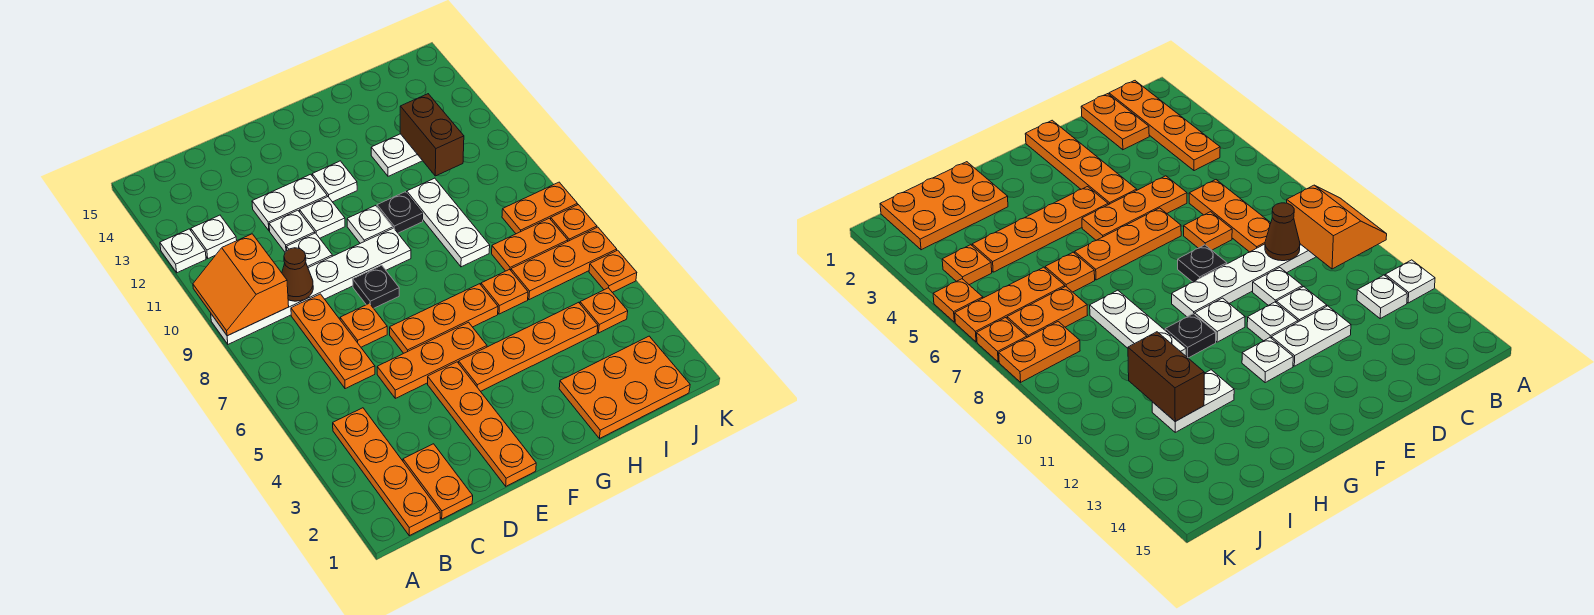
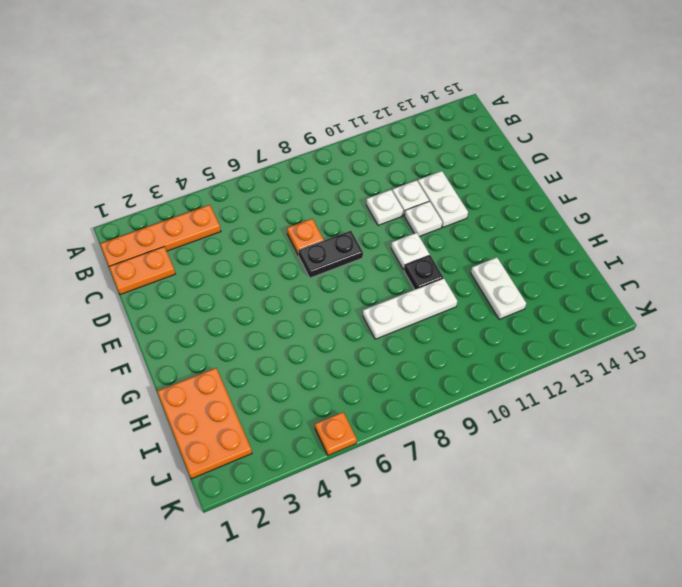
black plate E7:E8 level 1 -> black plate E8 level 1
none -> white plate A9:F9 level 1
none -> white plate A12 level 1
none -> white plate B12 level 1
none -> orange plate C6:C8 level 1

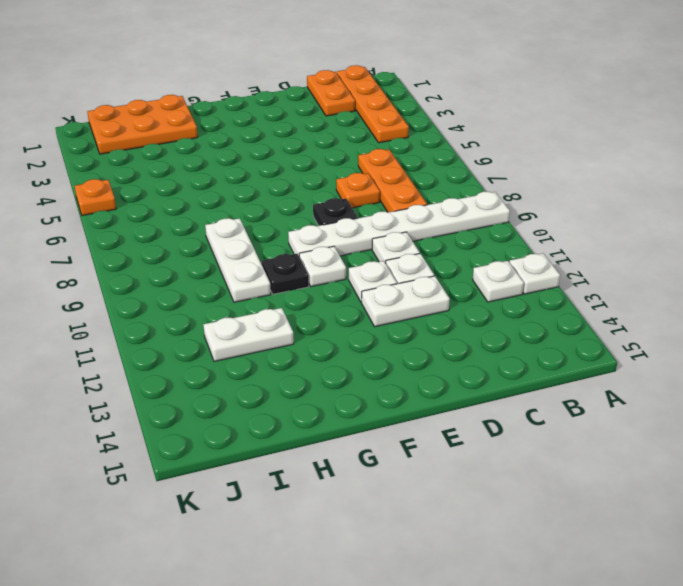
none -> orange plate D5:F5 level 1
none -> orange plate E1:E4 level 1
none -> orange plate E6:G6 level 1
none -> orange plate F4:I4 level 1

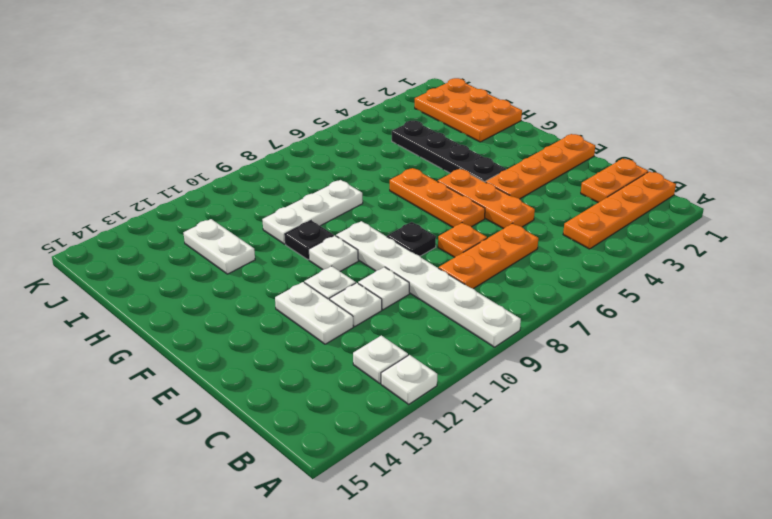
black plate F4:I4 level 1 -> orange plate F4:I4 level 1
none -> white plate F12 level 1
none -> orange plate H6 level 1
none -> orange plate I6:K6 level 1
none -> orange plate I7:J7 level 1

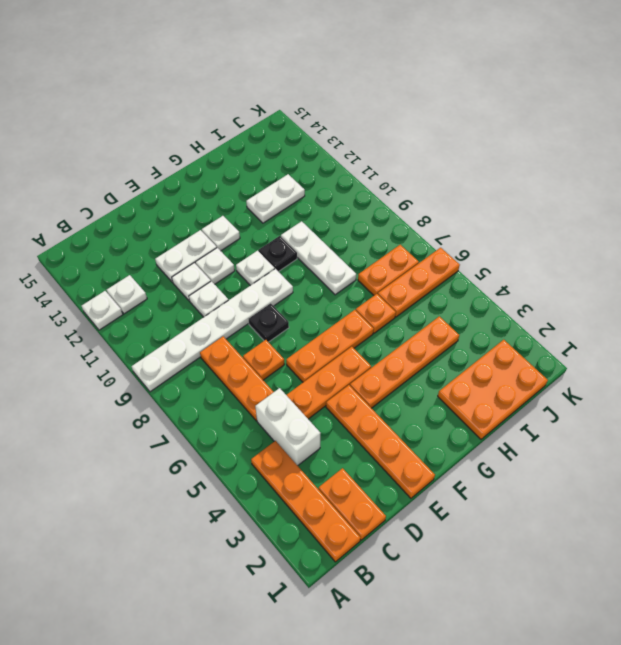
white brick C4:C5 level 1 -> none
none -> orange plate J4 level 1
none -> orange plate J8:K8 level 1
none -> orange plate K5 level 1
none -> orange plate K7 level 1

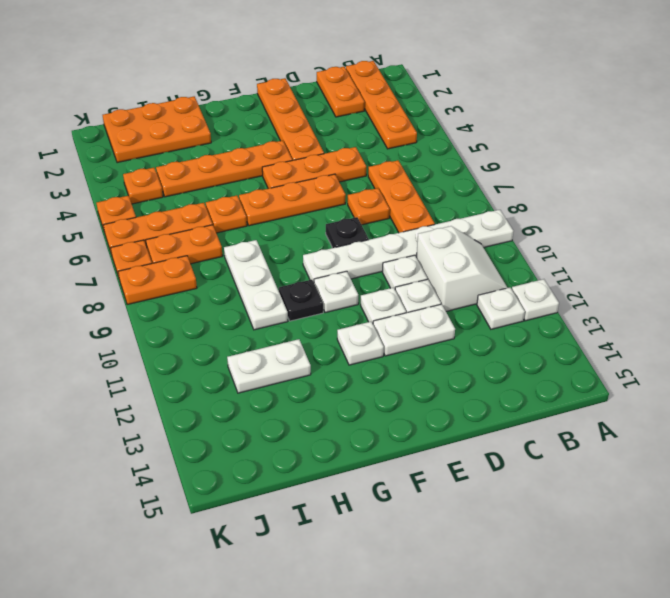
white slope B10:C11 level 1 top C -> none
none -> orange slope A9:B10 level 2 top B
none -> brown cone C9 level 2
none -> brown brick I11:I12 level 2

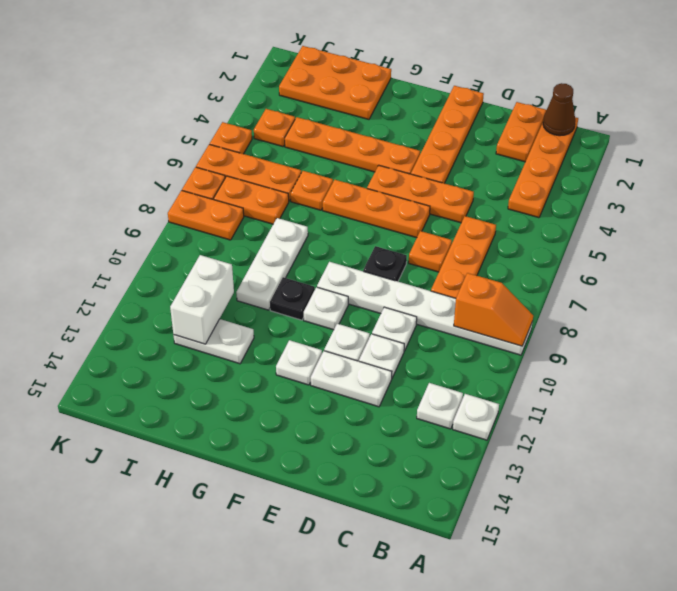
orange slope A9:B9 level 2 top B -> orange slope A9:B10 level 2 top B
brown cone B1 level 2 -> brown cone C9 level 2
white brick I11:I12 level 2 -> brown brick I11:I12 level 2

